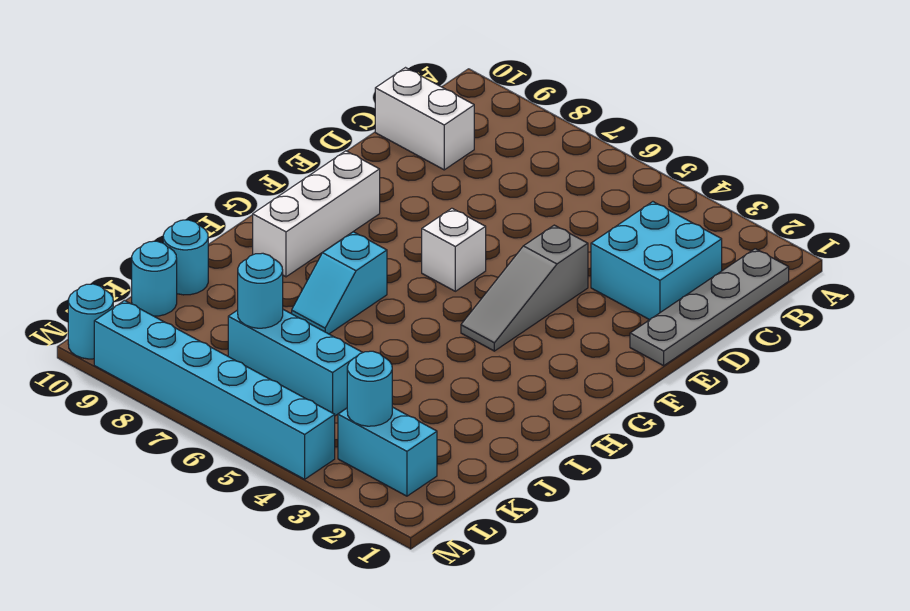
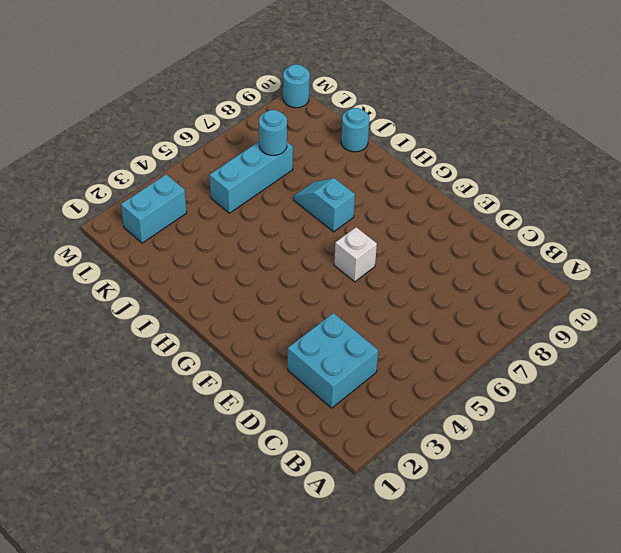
none -> grey plate B1:E1 level 1
none -> white brick C9:C10 level 1
none -> grey slope E4:G4 level 1 top E

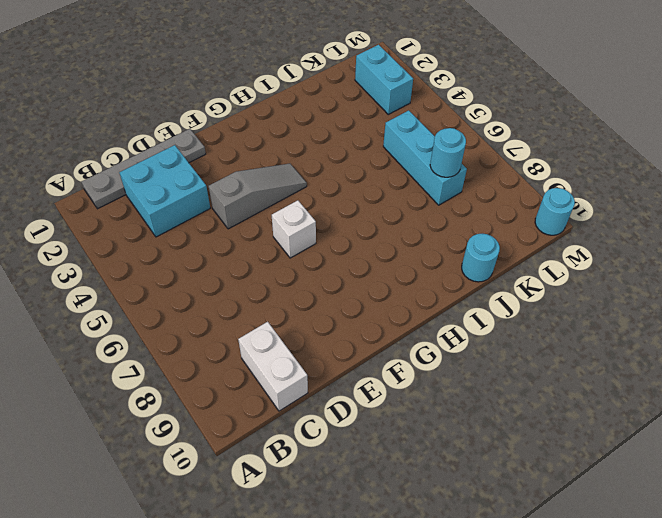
none -> white brick F9:H9 level 1
none -> cyan slope H7:I7 level 1 top H
none -> cyan round brick K10 level 1

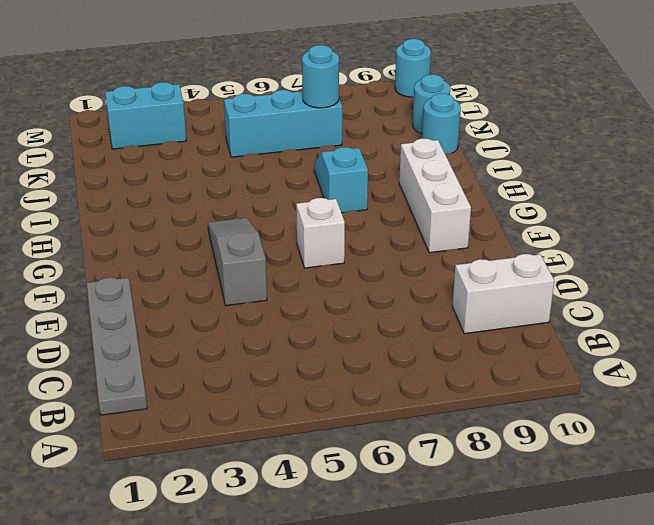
none -> cyan brick C2:D3 level 1
none -> cyan brick M4:M9 level 1
none -> cyan round brick L3 level 2

